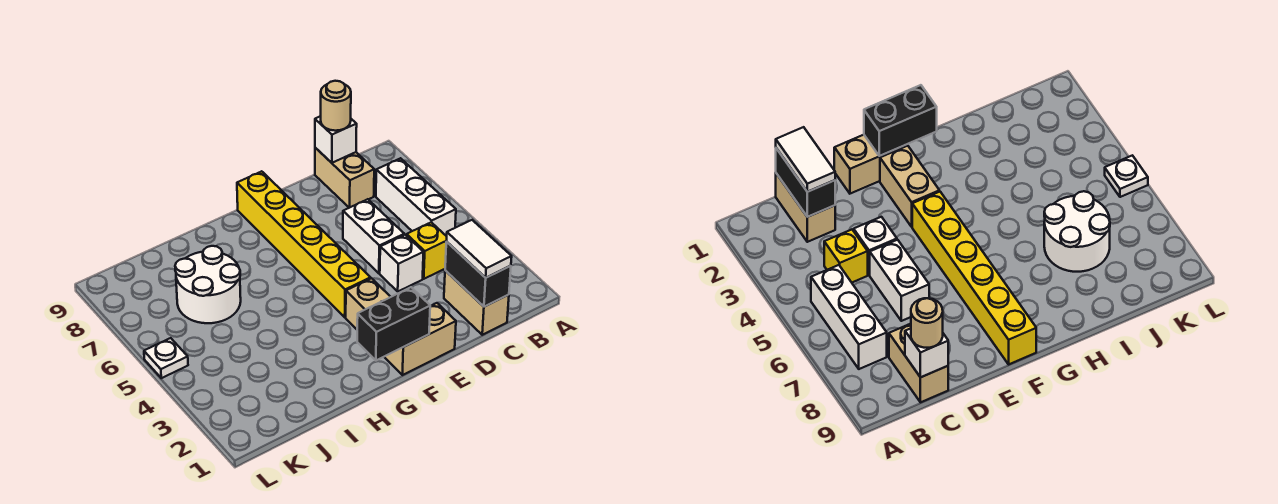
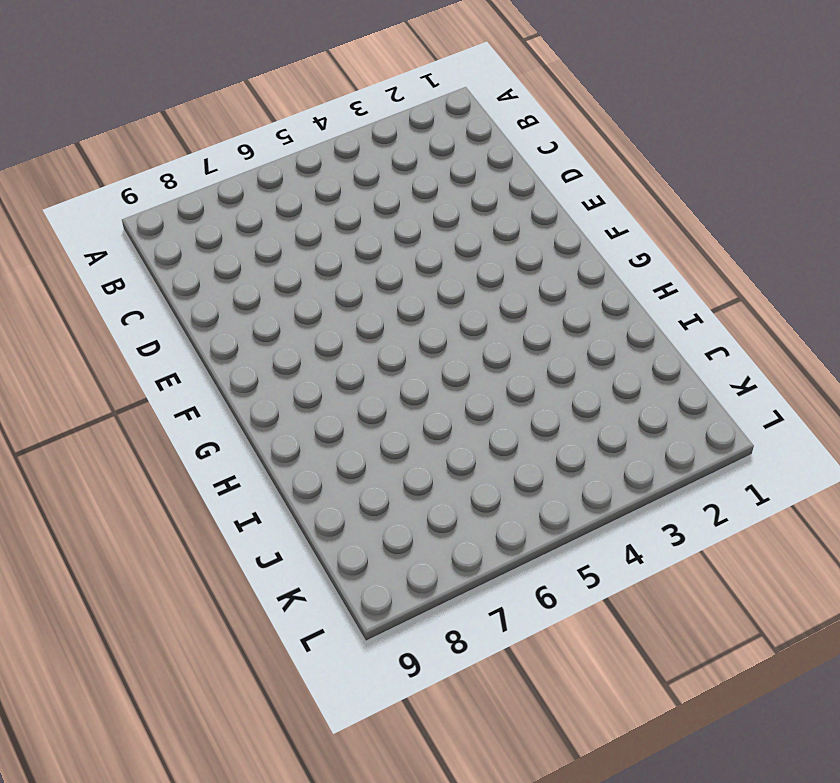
none -> white brick B5:B7 level 1
none -> tan brick C1:C2 level 1
none -> yellow brick C4 level 1

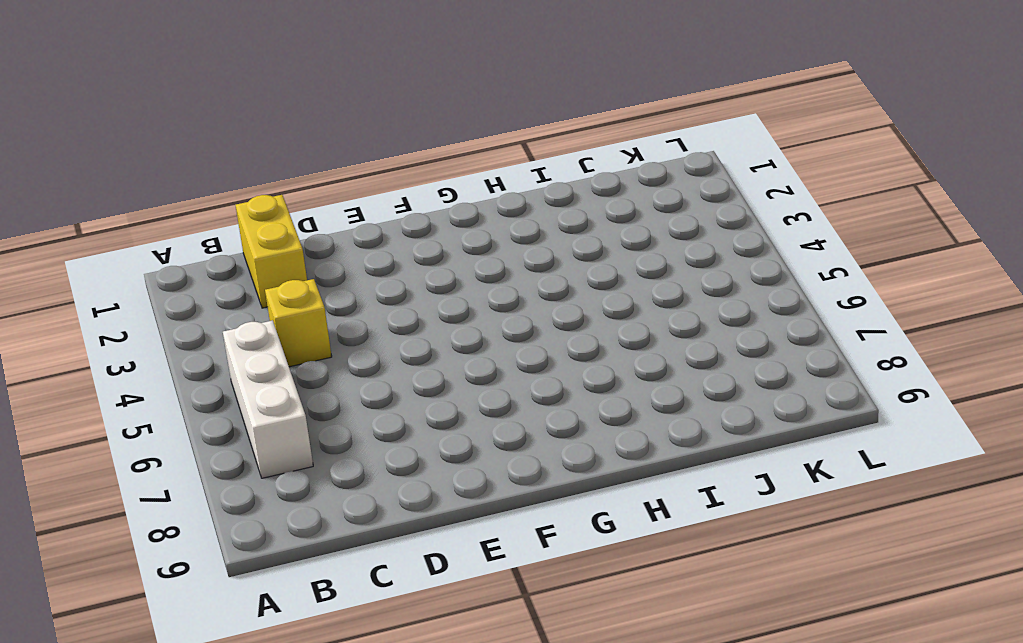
yellow brick C1:C2 level 1 -> tan brick C1:C2 level 1
none -> tan brick C8:C9 level 1
none -> white brick D4 level 1
none -> white brick D5:D6 level 1

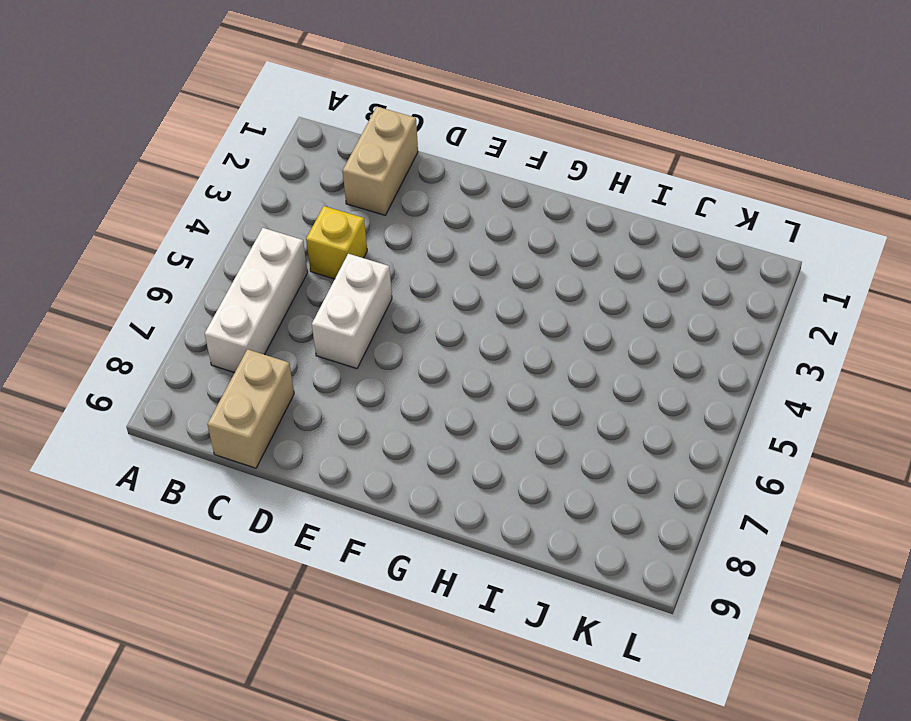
none -> white brick D4 level 1
none -> tan brick E1:F1 level 1
none -> tan brick F2:F3 level 1

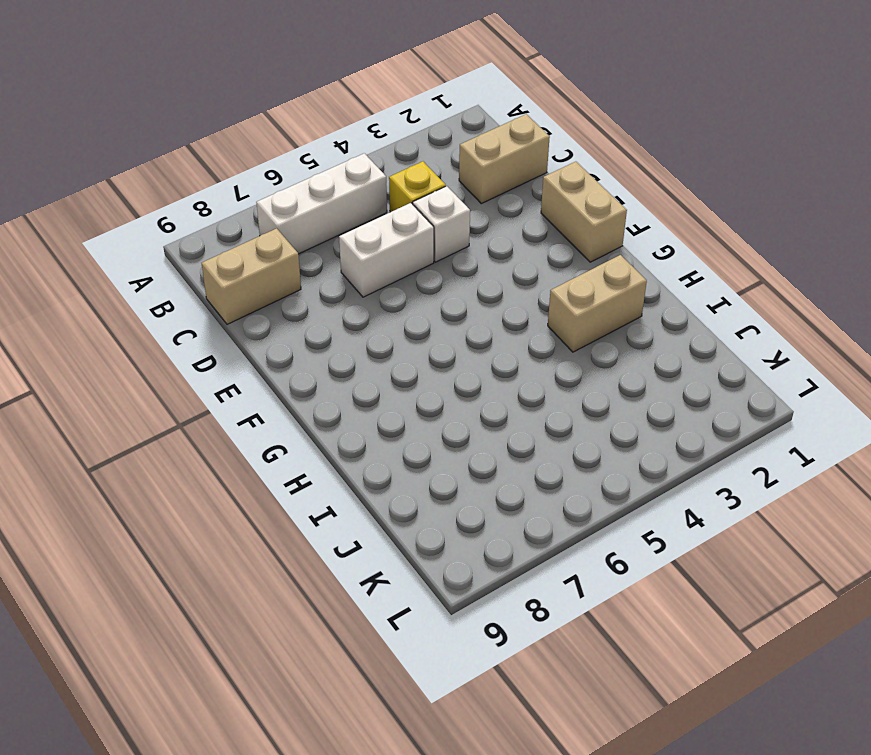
tan brick H2:H3 level 1 -> tan brick F2:F3 level 1
none -> yellow brick F4:F9 level 1
none -> white round brick I6:J7 level 1
none -> white plate L5 level 1

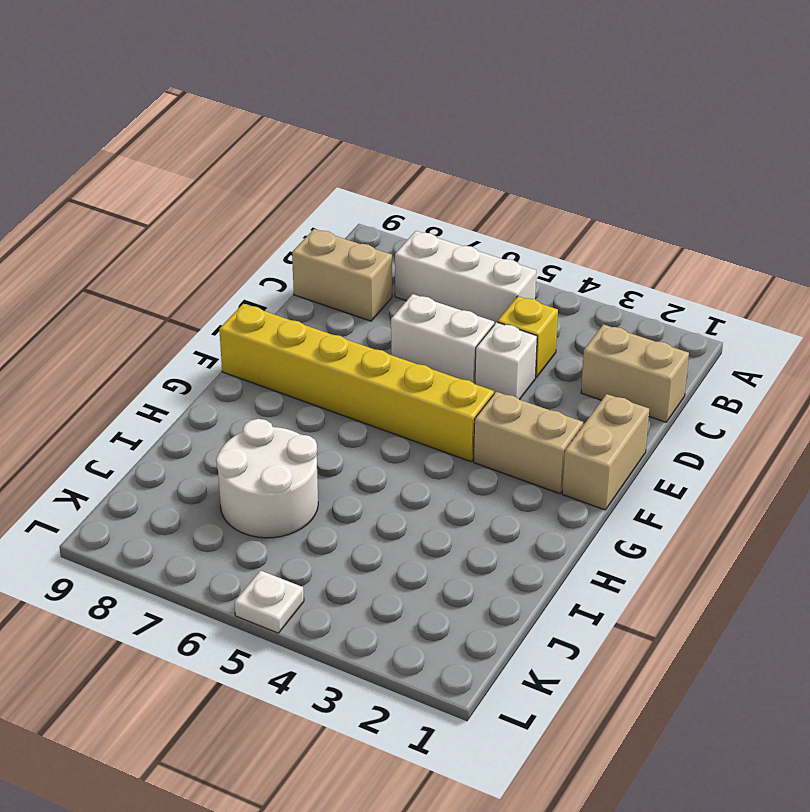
none -> black brick C1:C2 level 2
none -> white brick C9 level 2
none -> black brick F1:G1 level 2

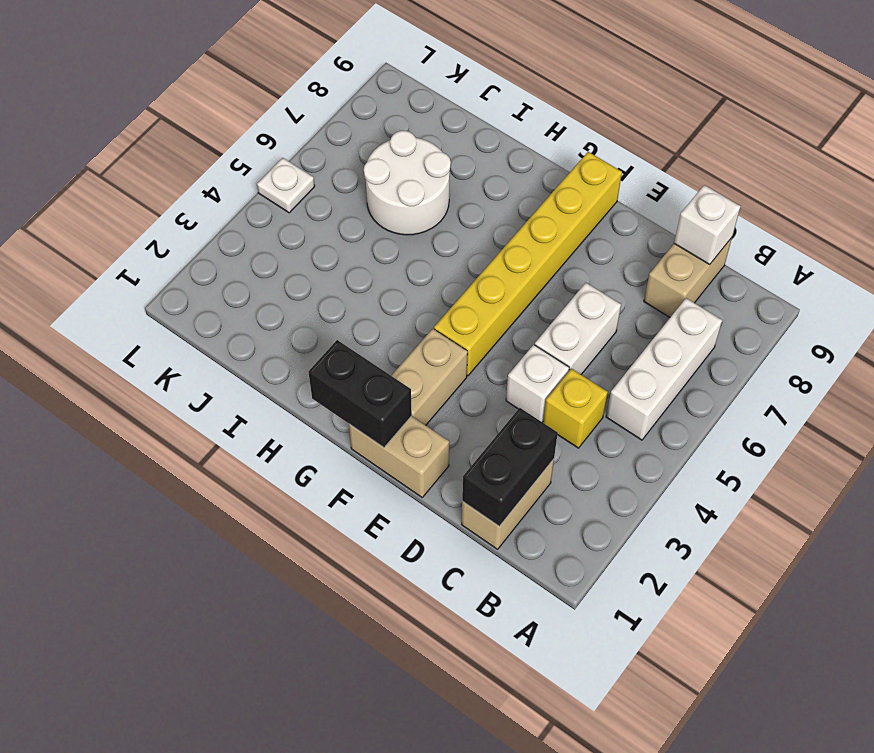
none -> white tile C1:C2 level 3
none -> tan round brick C9 level 3

